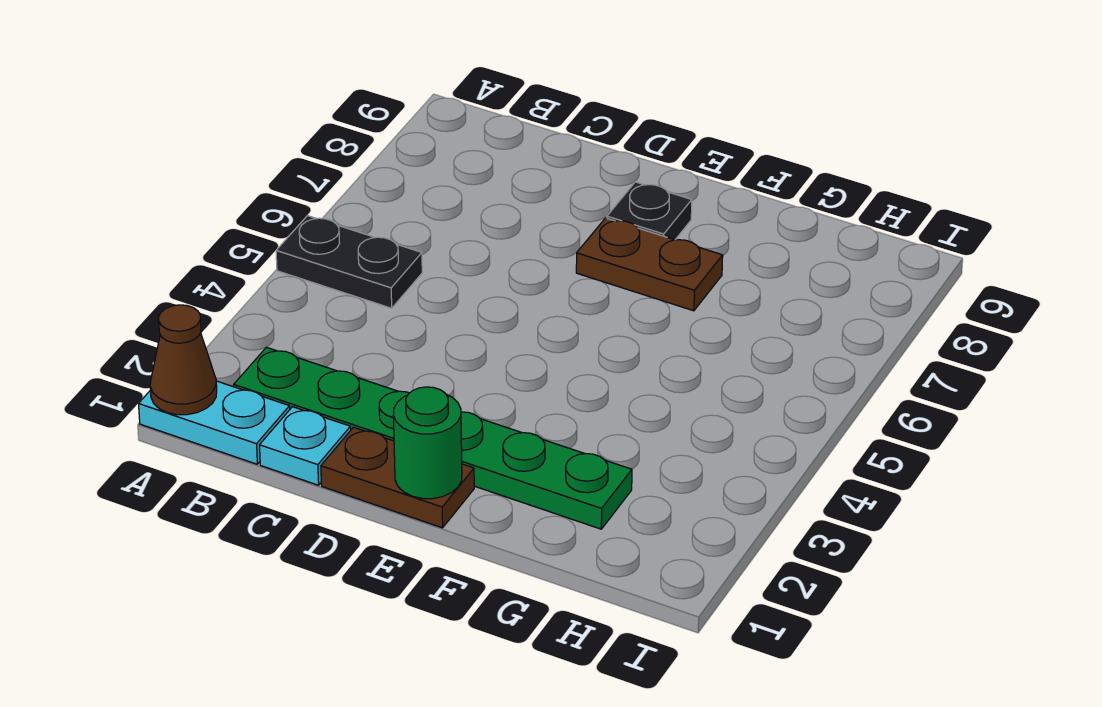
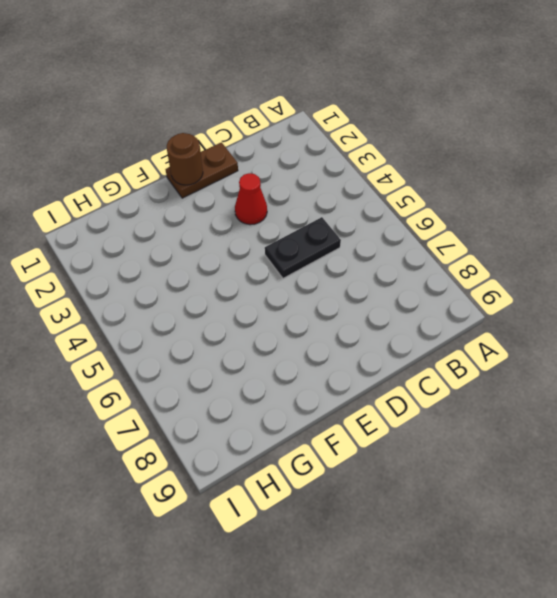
black plate C5:D5 level 1 -> black plate A5:B5 level 1
red cone D3 level 1 -> none
brown round brick E1 level 2 -> green round brick E1 level 2
none -> cyan plate A1:B1 level 1
none -> green plate B2:G2 level 1

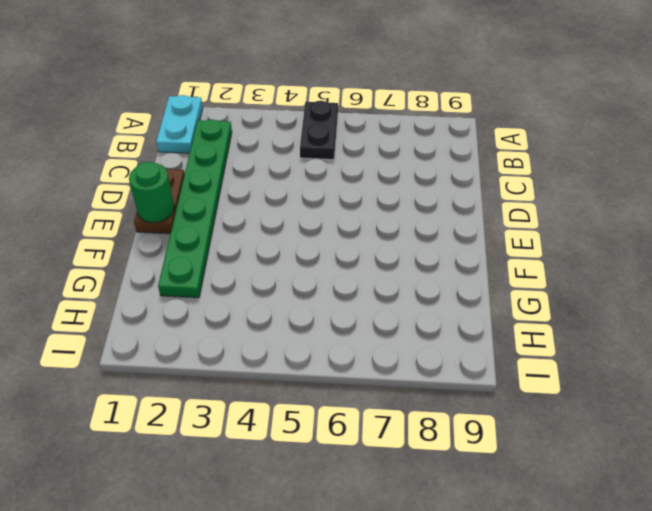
none -> cyan plate C1 level 1
none -> brown plate E7:F7 level 1

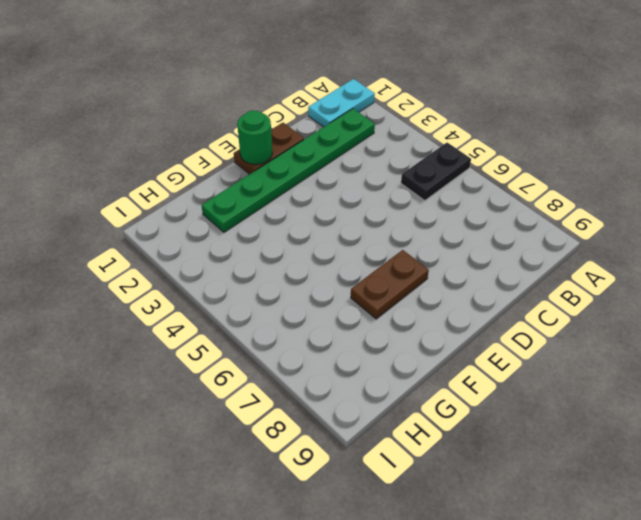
none -> cyan plate C1 level 1
none -> black plate E8 level 1

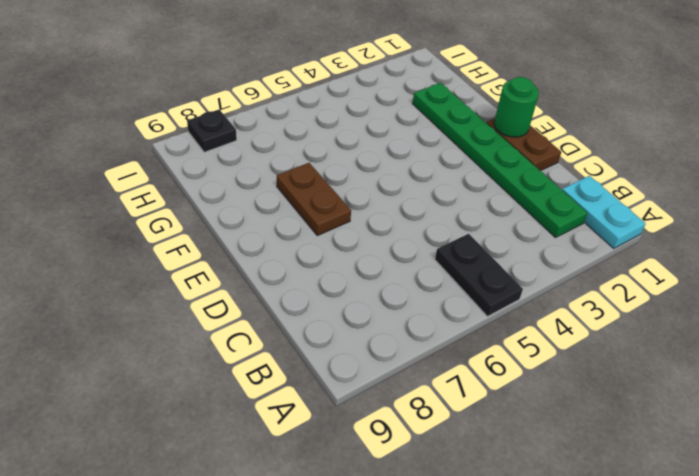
black plate I8 level 1 -> black plate E8 level 1
none -> cyan plate C1 level 1
none -> brown cone A1 level 2

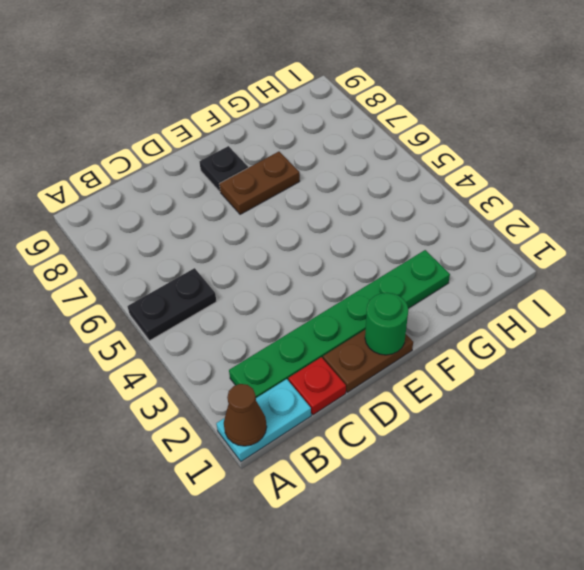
red plate C1 level 1 -> cyan plate C1 level 1

